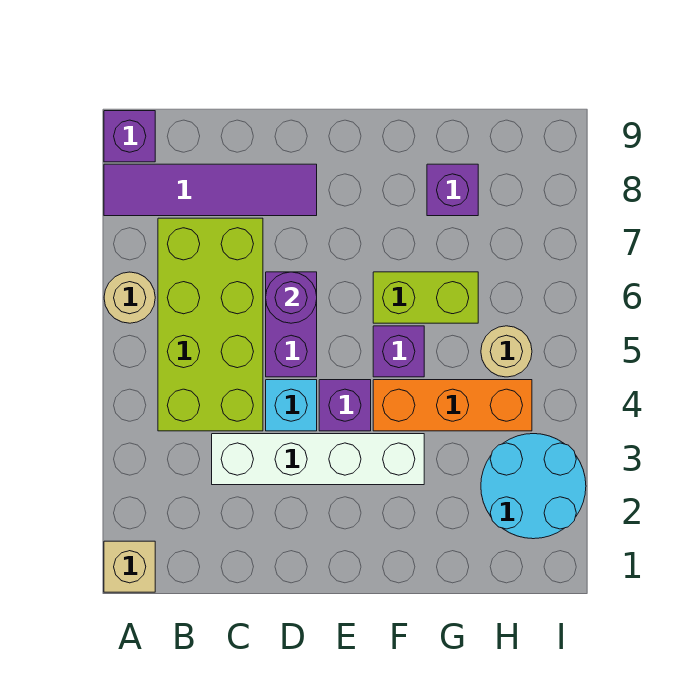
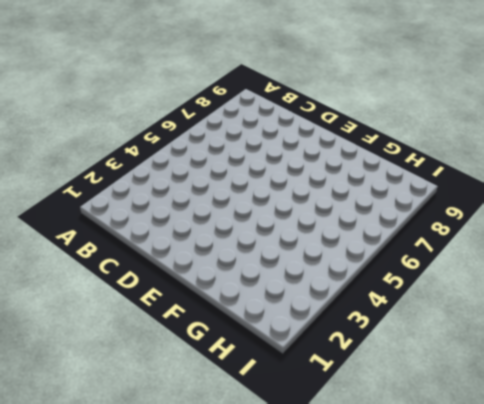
none -> tan brick A1 level 1
none -> tan round brick A6 level 1
none -> purple tile A8:D8 level 1

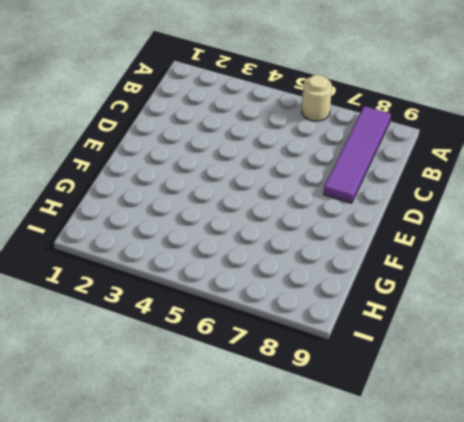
none -> tan brick A1 level 1
none -> purple brick A9 level 1
none -> lime brick B4:C7 level 1

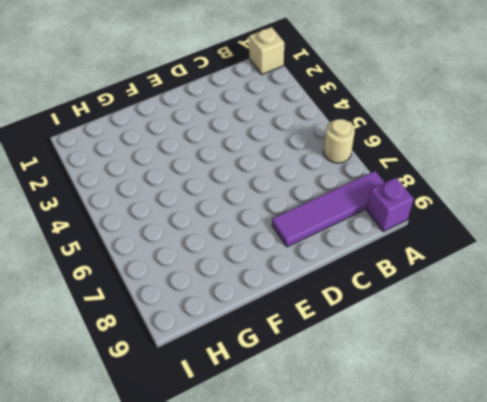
none -> lime brick B4:C7 level 1
none -> white brick C3:F3 level 1
none -> cyan brick D4 level 1

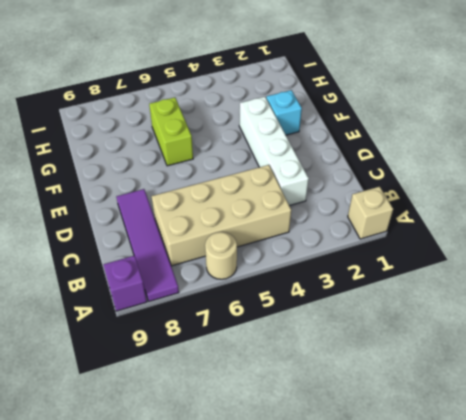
tan brick B4:C7 level 1 -> lime brick B4:C7 level 1
cyan brick F2 level 1 -> cyan brick D4 level 1
none -> purple brick D5:D6 level 1
none -> purple brick E4 level 1
none -> orange brick F4:H4 level 1

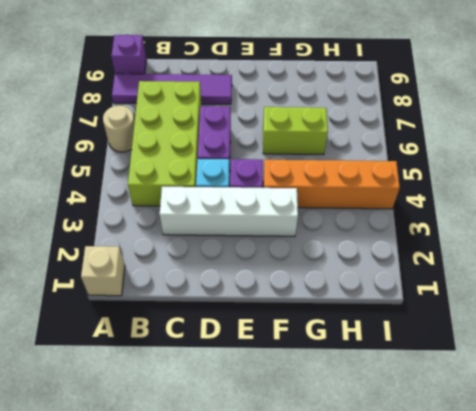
orange brick F4:I4 level 1 -> orange brick F4:H4 level 1
none -> purple brick F5 level 1
none -> purple brick G8 level 1
none -> cyan round brick H2:I3 level 1

